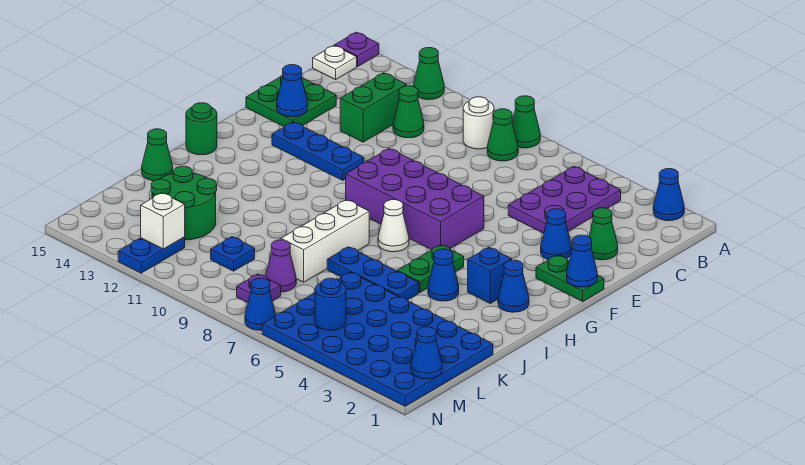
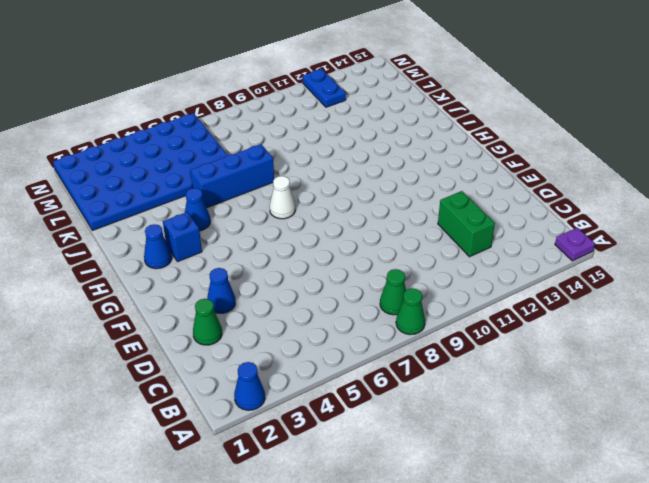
blue brick J5:J7 level 1 -> blue plate J5:J7 level 1
none -> green cone A12 level 1
none -> purple plate B4:D5 level 1
none -> white round brick B9 level 1
none -> white plate B15 level 1

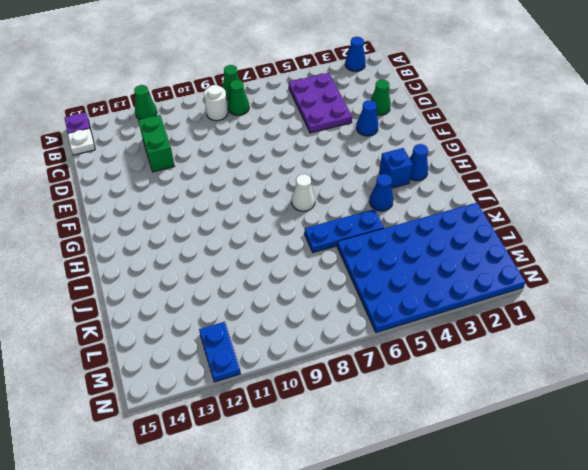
none -> green cone C11 level 1
none -> green plate D14:E15 level 1
none -> green plate F1:F2 level 1
none -> purple brick F6:G9 level 1

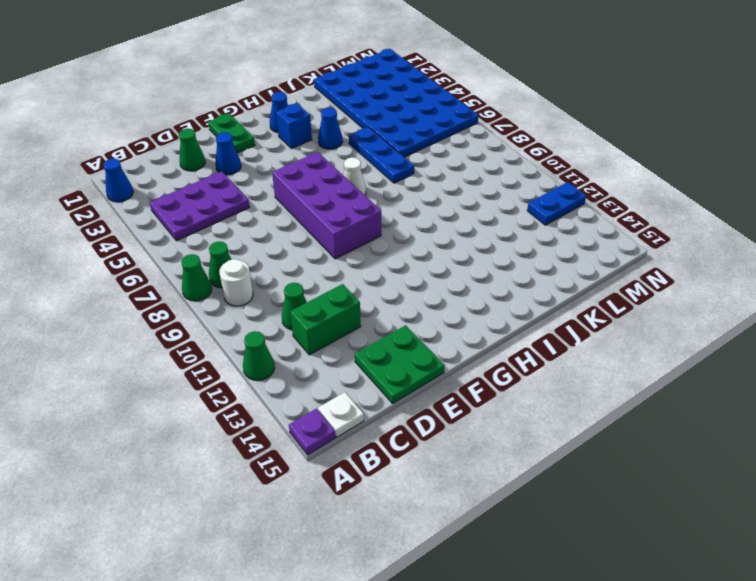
none -> blue plate F11:F13 level 1
none -> green plate H5:I5 level 1
none -> green round brick H15 level 1
none -> white brick I8:K8 level 1

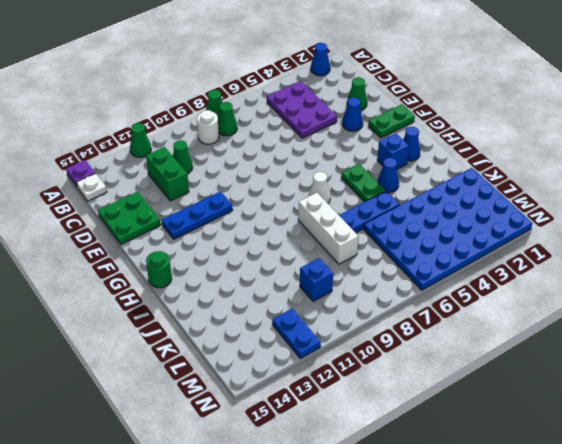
blue brick L10 level 1 -> blue plate L10 level 1
none -> purple brick F6:G9 level 1
none -> green cone J15 level 1
none -> green round brick K12:L13 level 1
none -> purple cone L8 level 1

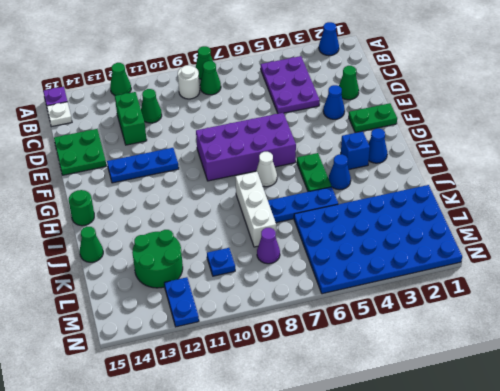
none -> purple plate M8 level 1
none -> blue cone N7 level 1
none -> blue cone E14 level 2
none -> blue cone F1 level 2

